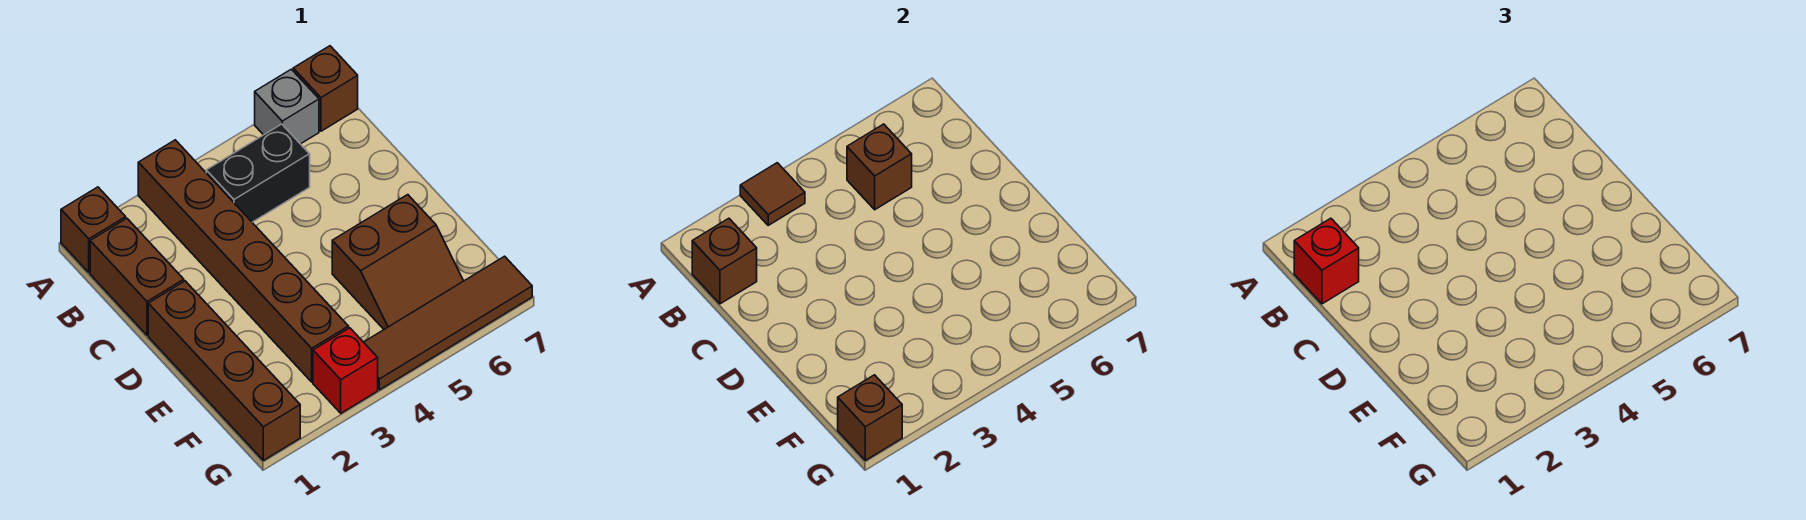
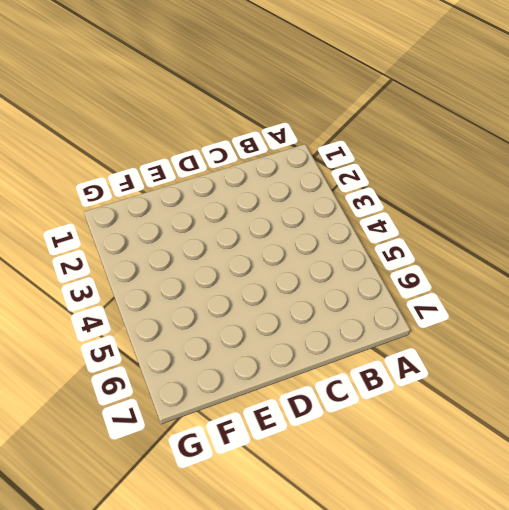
none -> brown brick A1 level 1
none -> brown brick A3:F3 level 1
none -> grey brick A6 level 1

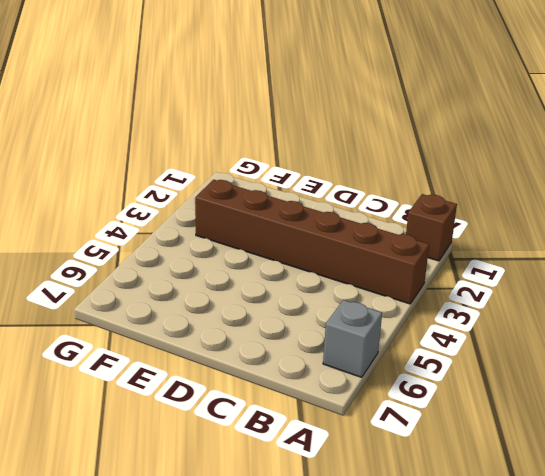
none -> brown brick A7 level 1
none -> brown brick B1:C1 level 1
none -> black brick B4:B5 level 1

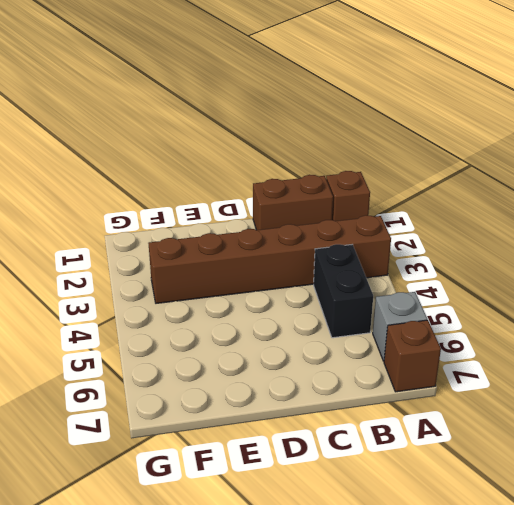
none -> brown brick D1:G1 level 1
none -> brown slope E5:F6 level 1 top E
none -> red brick G3 level 1

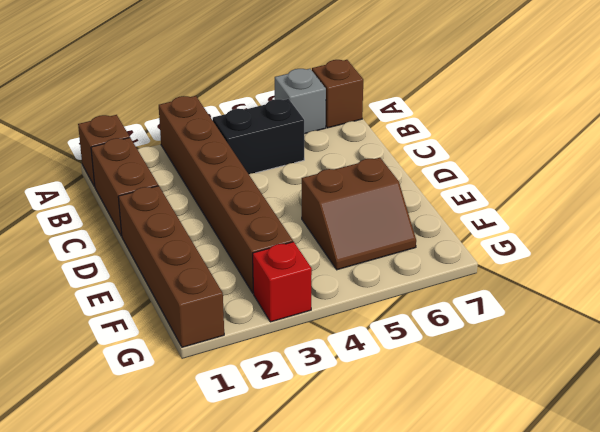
none -> brown tile G4:G7 level 1
none -> brown tile A3 level 2
none -> brown brick B1 level 2

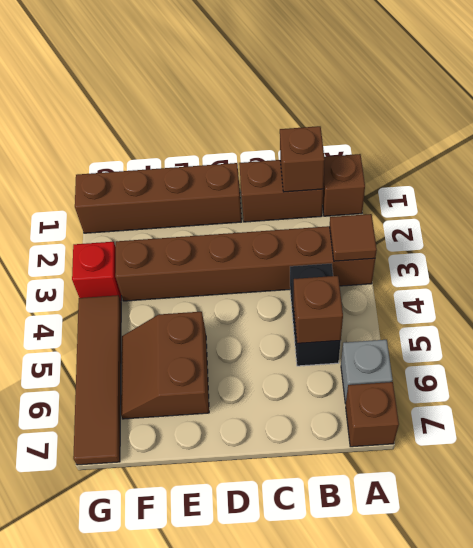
none -> brown brick G1 level 2
none -> red brick B1 level 3

